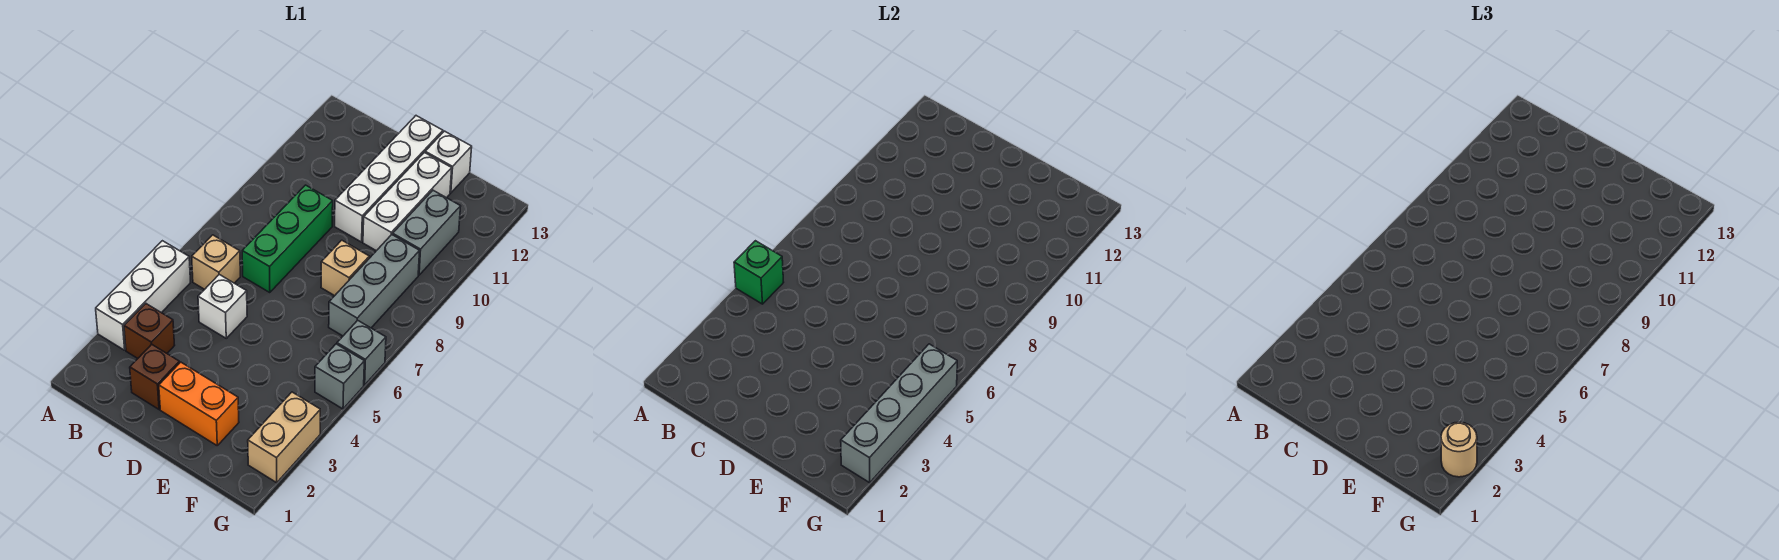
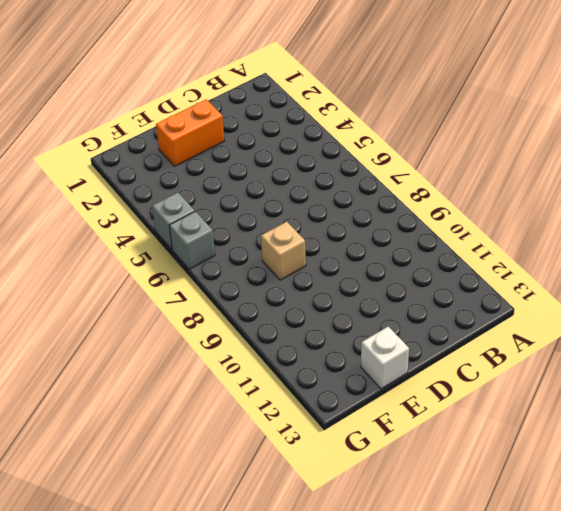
none -> white brick A3:A5 level 1
none -> brown brick B3 level 1
none -> tan brick B6 level 1

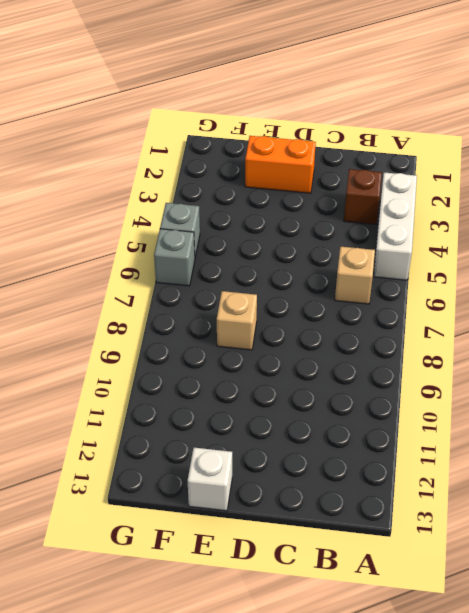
none -> brown brick C2 level 1
none -> white brick C5 level 1
none -> green brick C7:C9 level 1

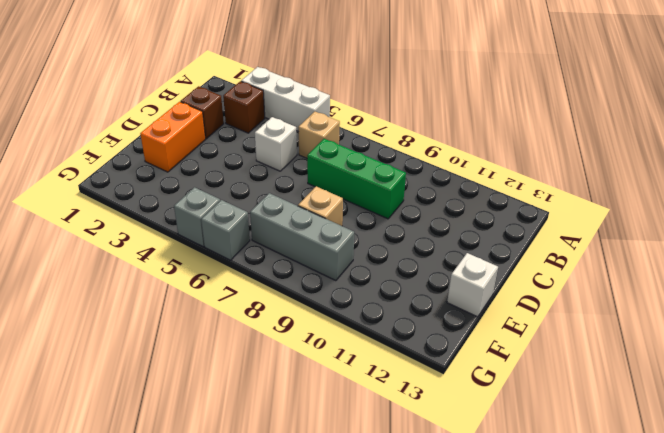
none -> white brick D10:D13 level 1
none -> white brick E10:E12 level 1
none -> grey brick F10:F11 level 1

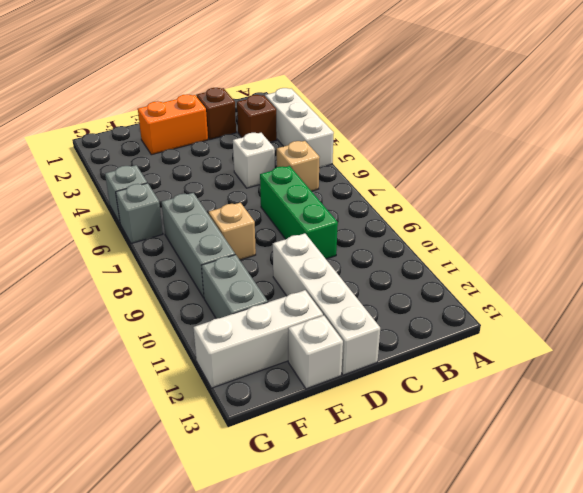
white brick E12:G12 level 1 -> white brick E10:E12 level 1
none -> tan brick G2:G3 level 1
none -> green brick A5 level 2
none -> grey brick G2:G5 level 2

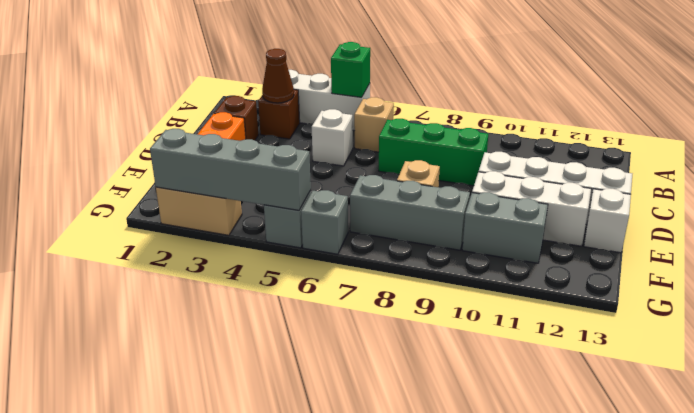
brown cone B3 level 2 -> none
none -> tan round brick G2 level 3

